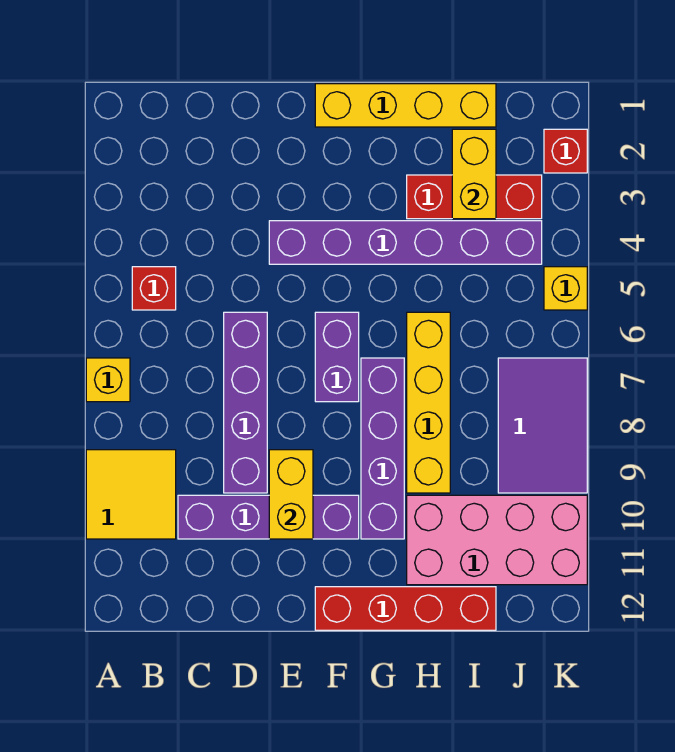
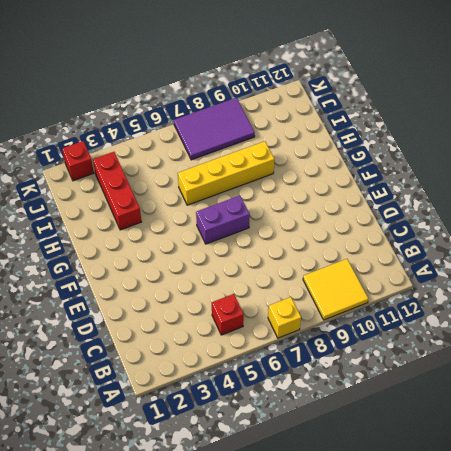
none -> purple brick C10:F10 level 1
none -> purple brick D6:D9 level 1
none -> purple brick E4:J4 level 1

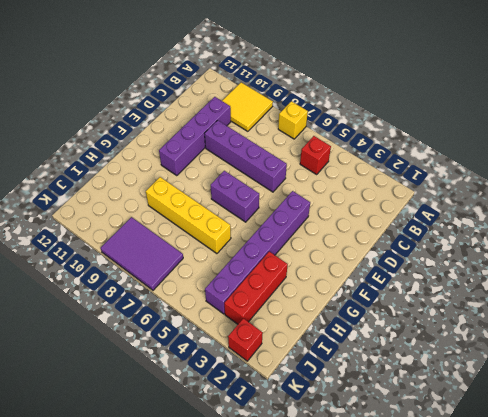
none -> yellow brick F1:I1 level 1
none -> red brick F12:I12 level 1
none -> purple brick G7:G10 level 1

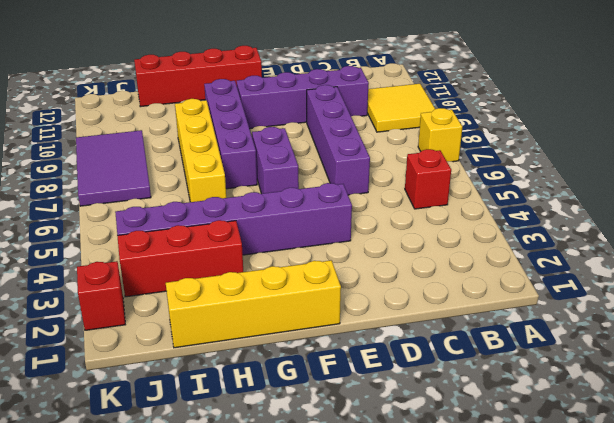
none -> pink brick H10:K11 level 1
none -> yellow brick K5 level 1
none -> yellow brick E9:E10 level 2

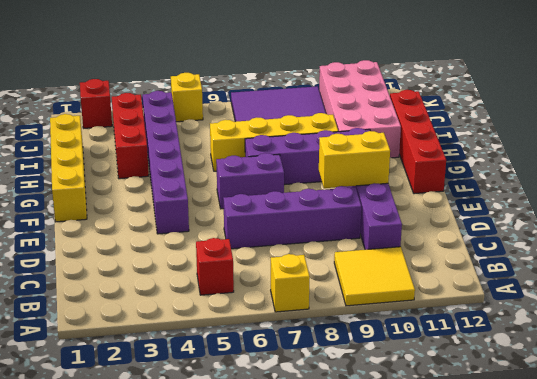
none -> yellow brick I2:I3 level 2

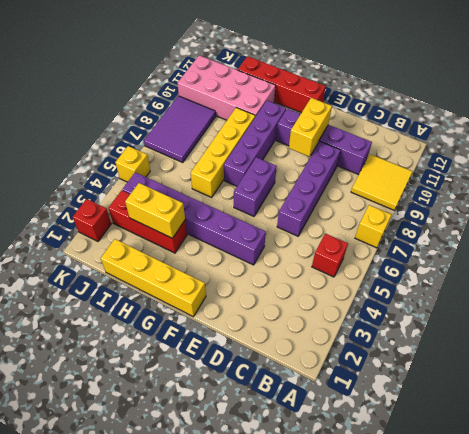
yellow brick H3:I3 level 2 -> yellow brick I2:I3 level 2

